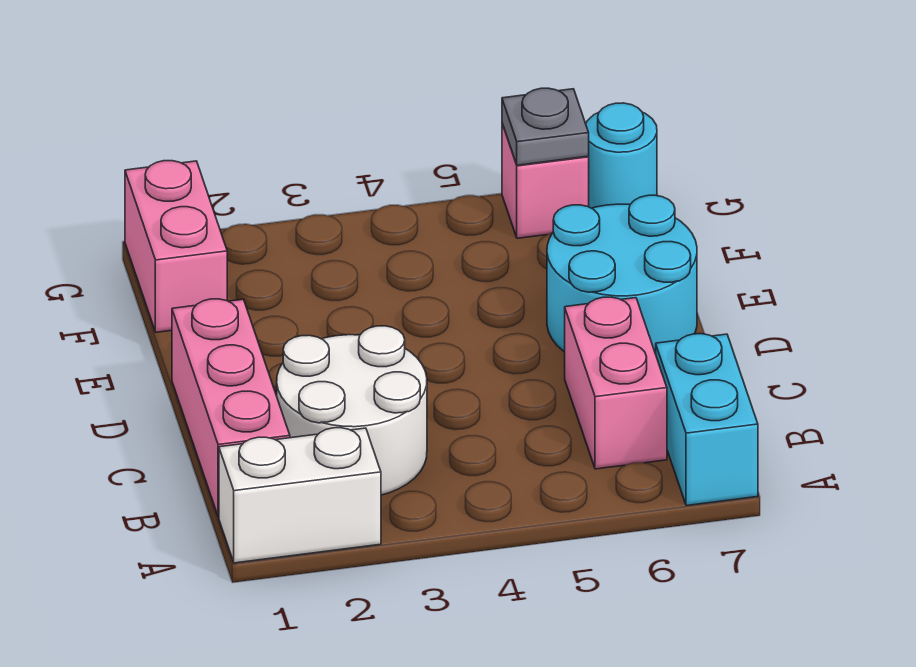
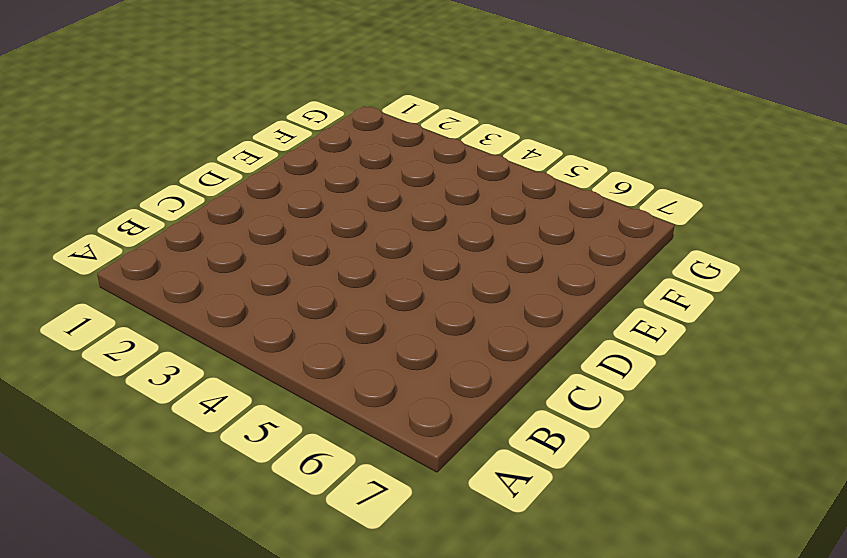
none -> white brick A1:A2 level 1
none -> cyan brick A7:B7 level 1

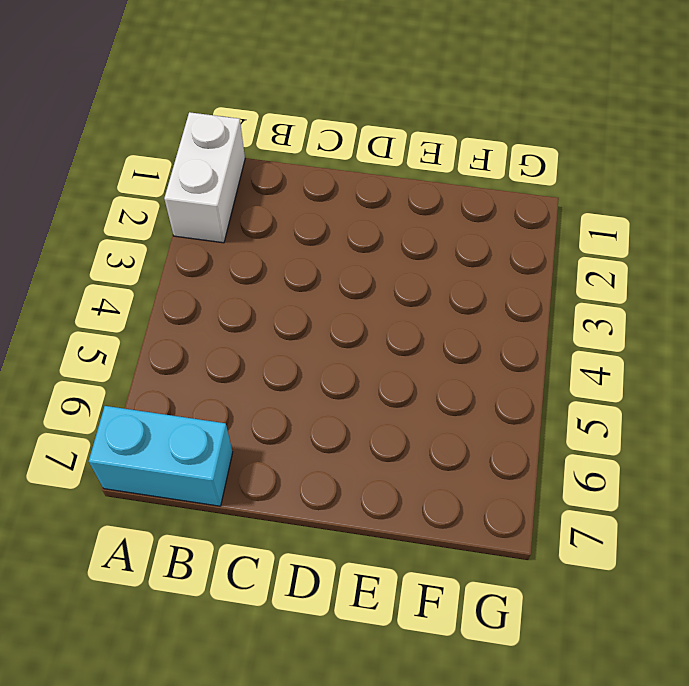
none -> pink brick B1:D1 level 1
none -> white round brick B2:C3 level 1

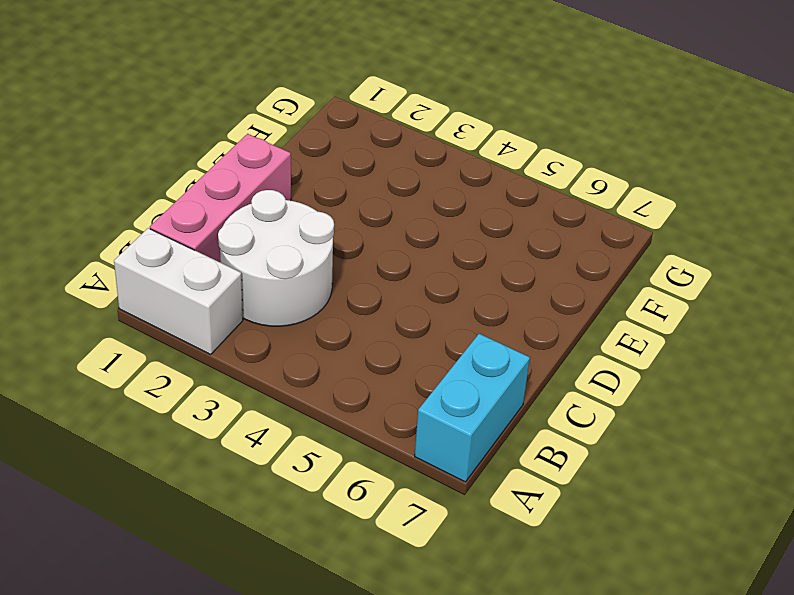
none -> pink brick B6:C6 level 1
none -> cyan round brick D6:E7 level 1

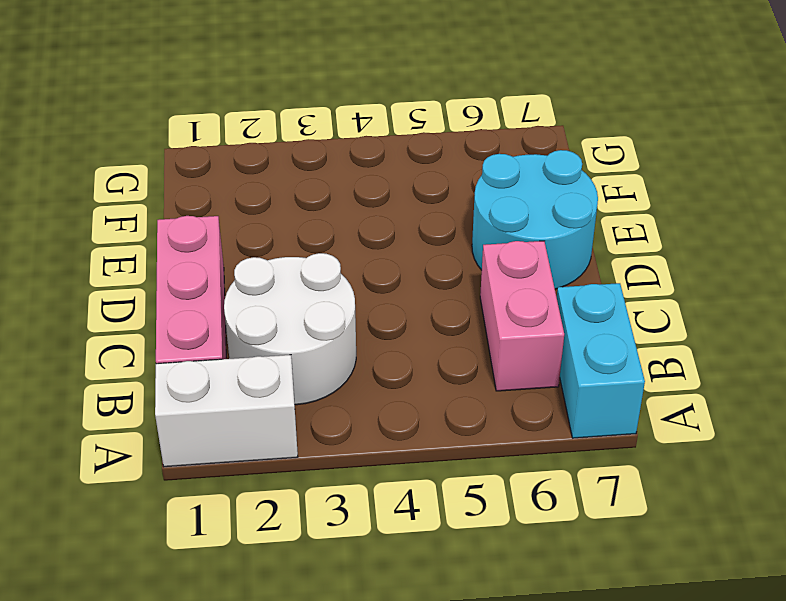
none -> pink brick F1:G1 level 1
none -> pink brick G6 level 1

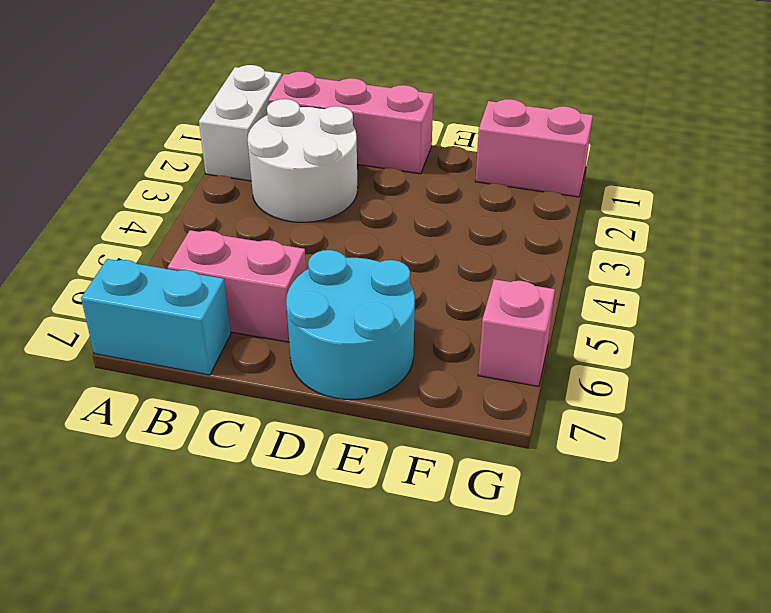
none -> cyan round brick G7 level 1
none -> grey plate G6 level 2

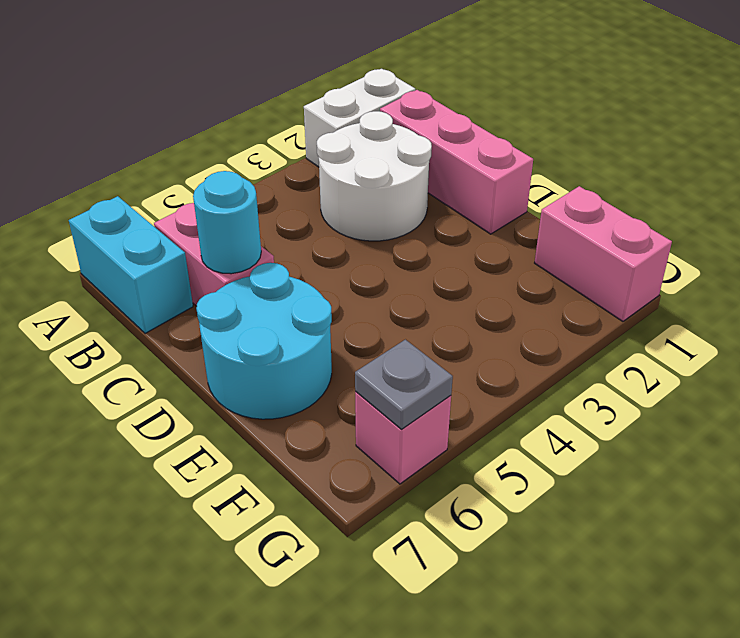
cyan round brick C6 level 2 -> cyan round brick G7 level 1

